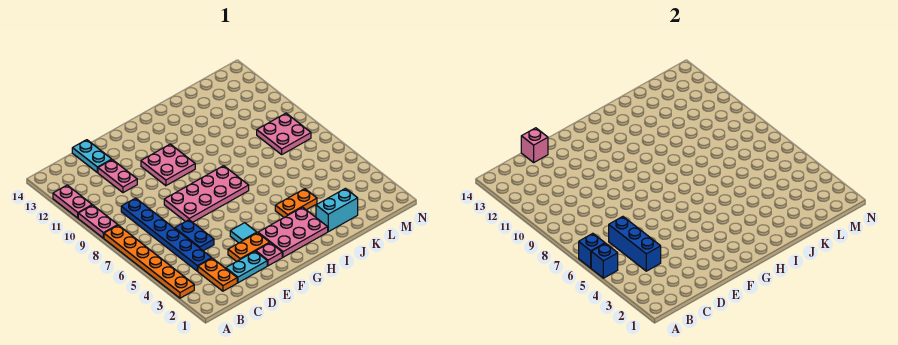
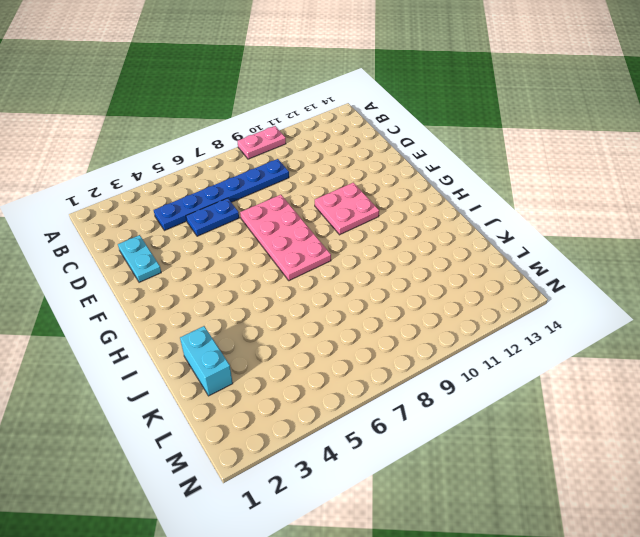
none -> orange plate A3:A8 level 1
none -> pink plate A11:A12 level 1
none -> orange plate C2:C3 level 1

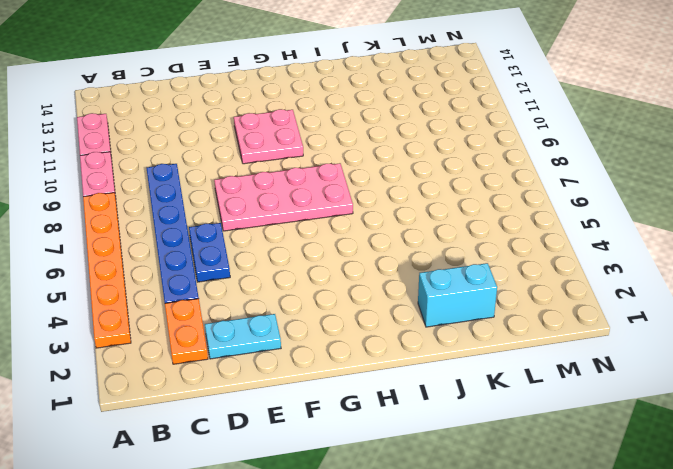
none -> pink plate D11:D12 level 1
none -> cyan plate D13:D14 level 1
none -> orange plate E3:F3 level 1

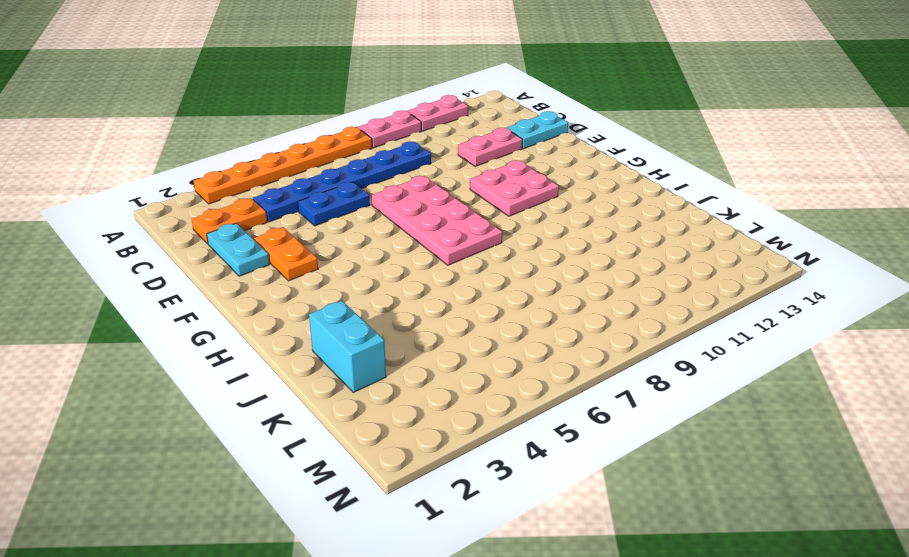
none -> pink plate F2 level 1
none -> cyan tile F4 level 1
none -> pink plate G2:I3 level 1

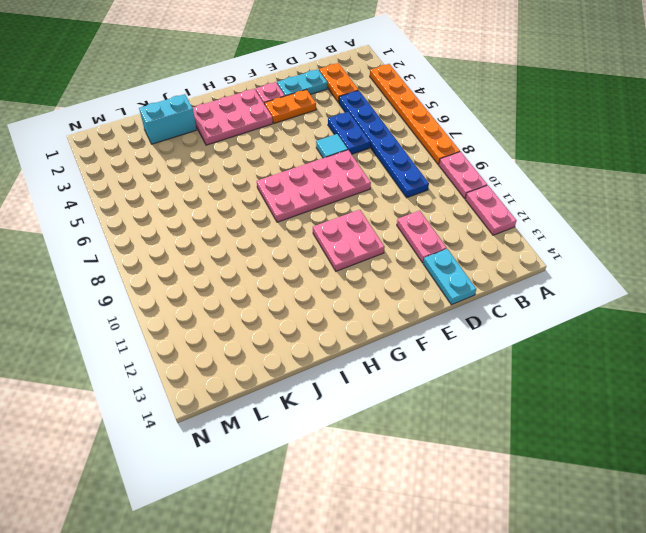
cyan tile E6 level 1 -> cyan tile F4 level 1
none -> orange plate I4:J4 level 1
none -> pink plate L8:M9 level 1
none -> blue brick A5 level 2

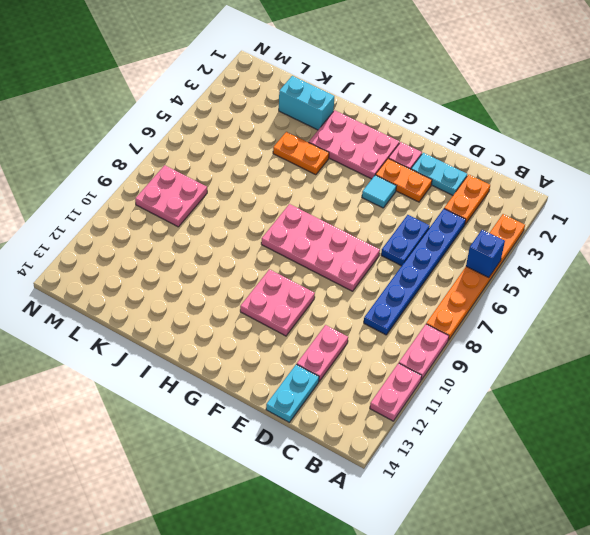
none -> blue brick A6 level 2
none -> blue brick C4:C6 level 2
none -> pink brick D14 level 2

